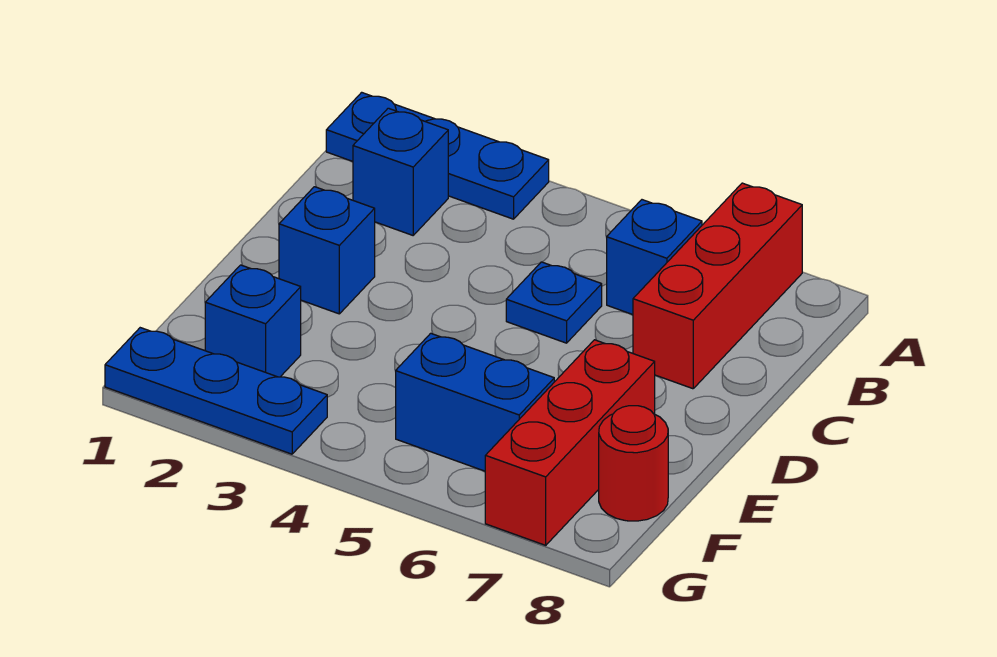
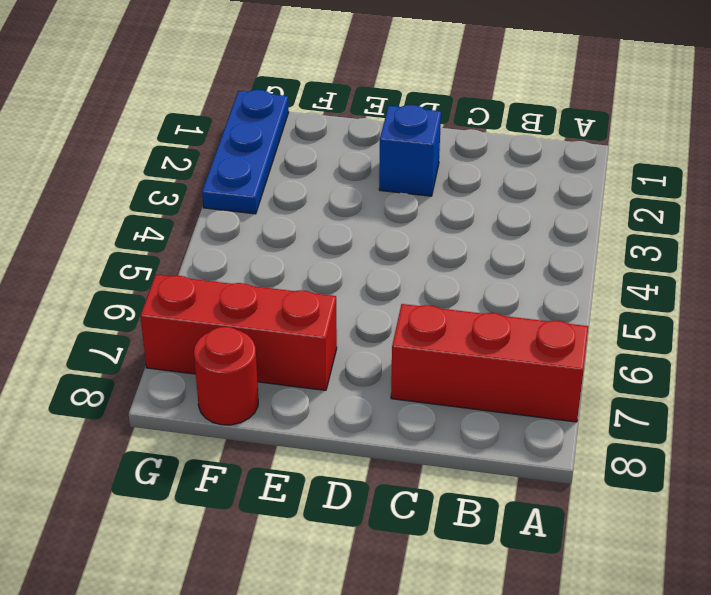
none -> blue plate A1:A3 level 1
none -> blue brick B2 level 1

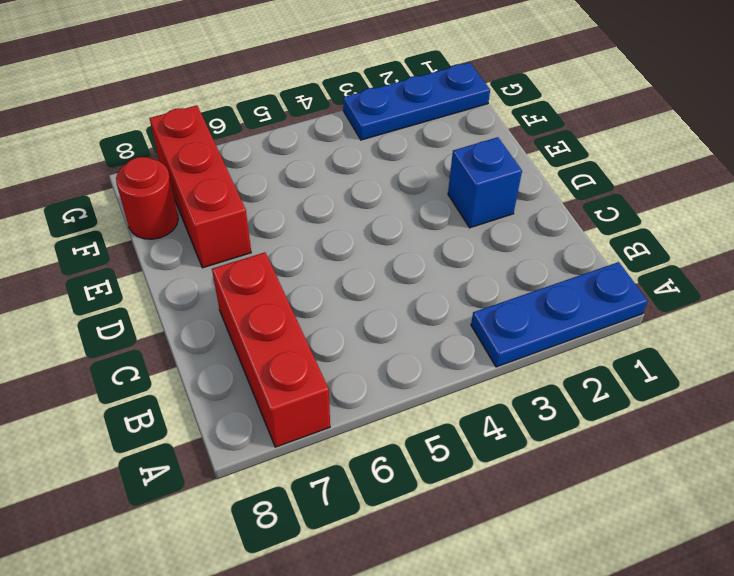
none -> blue brick B2 level 1
none -> blue brick B6 level 1

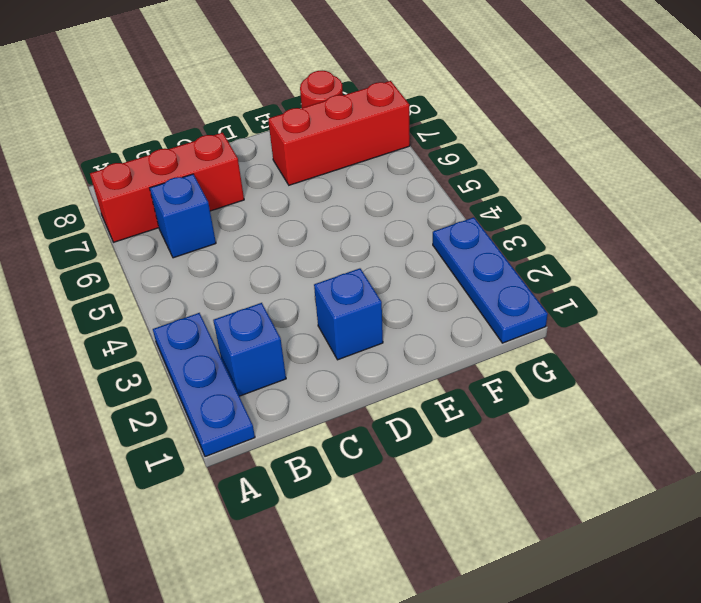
none -> blue plate C5 level 1
none -> blue brick F2 level 1

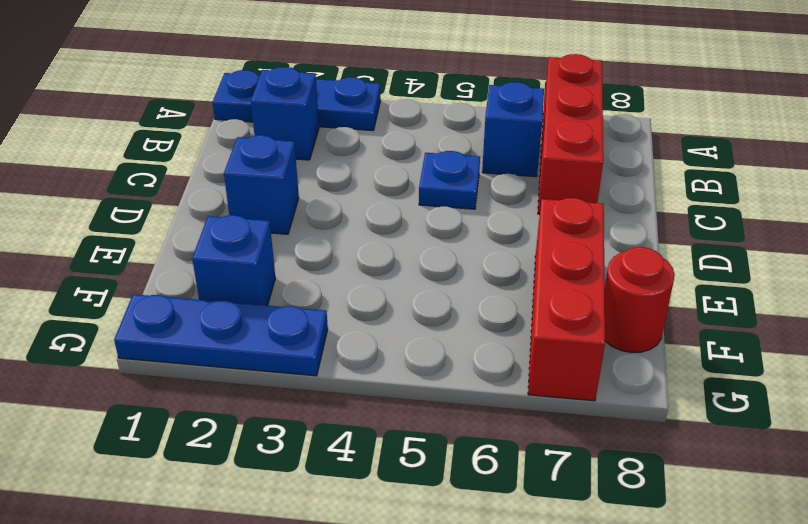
none -> blue brick F5:F6 level 1

